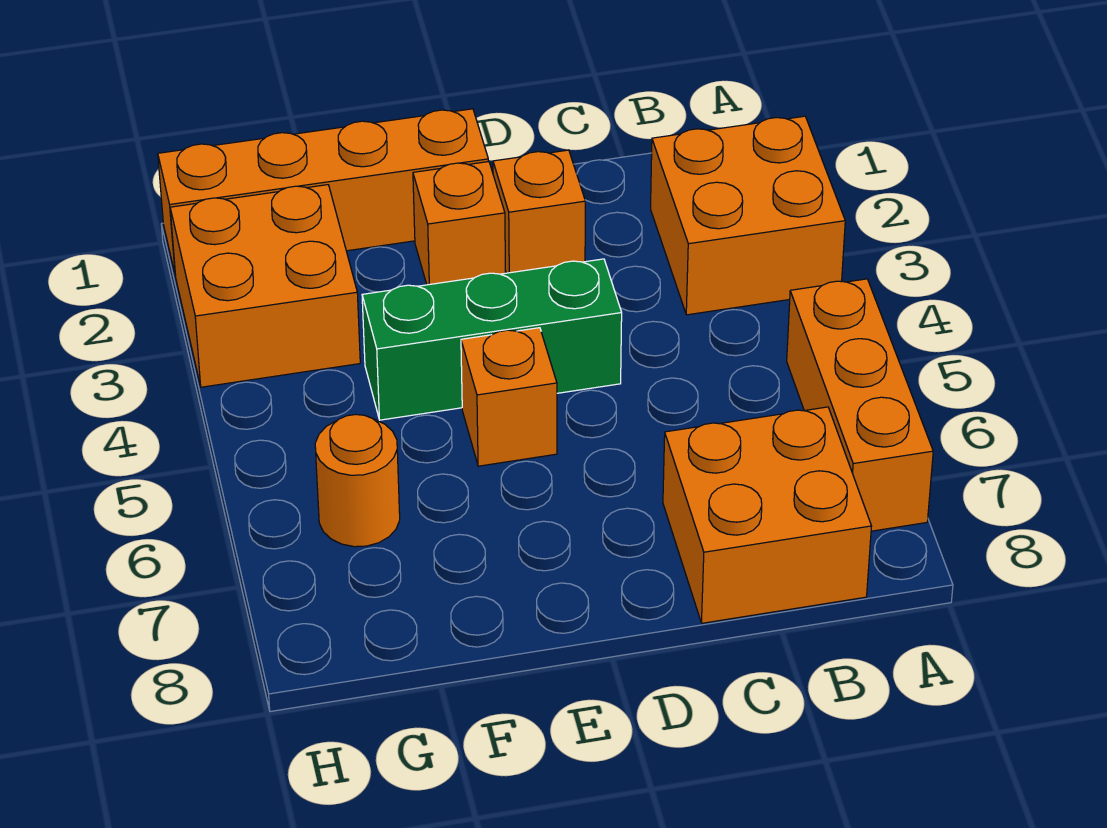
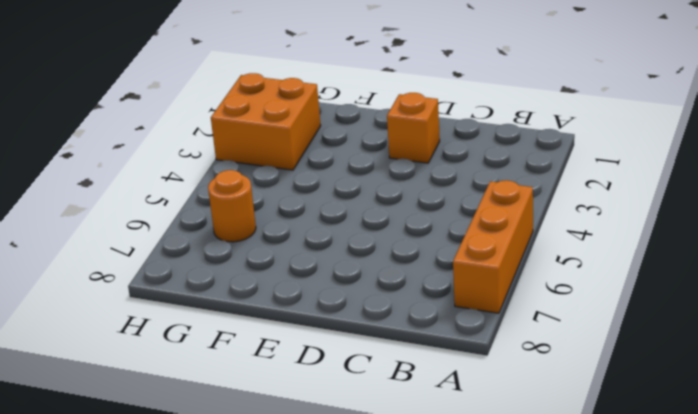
none -> orange brick A2:B3 level 1
none -> orange brick B7:C8 level 1

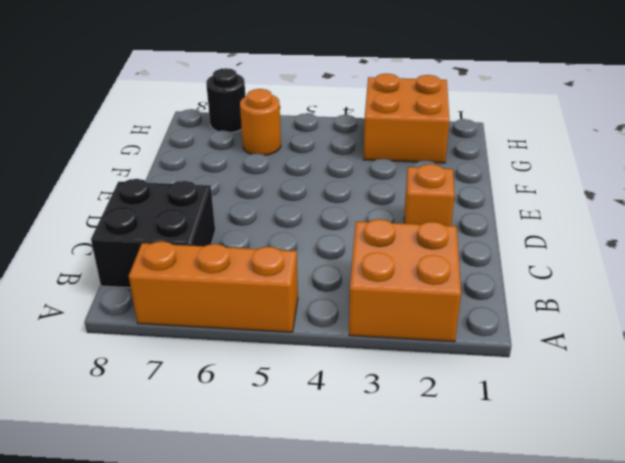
black brick B7:C8 level 1 -> orange brick B7:C8 level 1
black round brick H7 level 1 -> none
none -> green brick D4:F4 level 1
none -> orange brick E1:H1 level 1

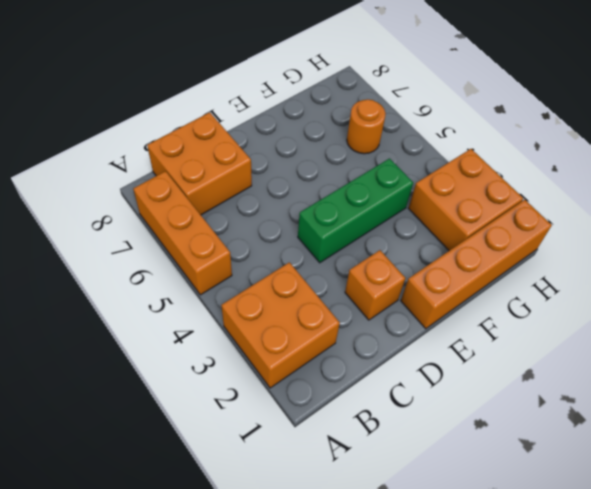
none -> orange brick E2 level 1
none -> orange brick E5 level 1

